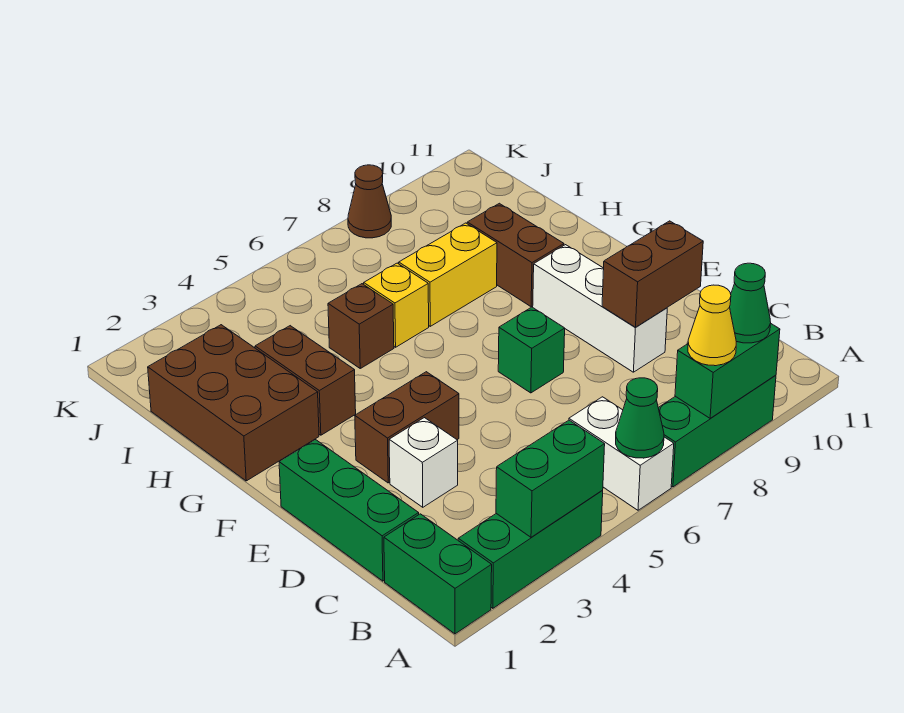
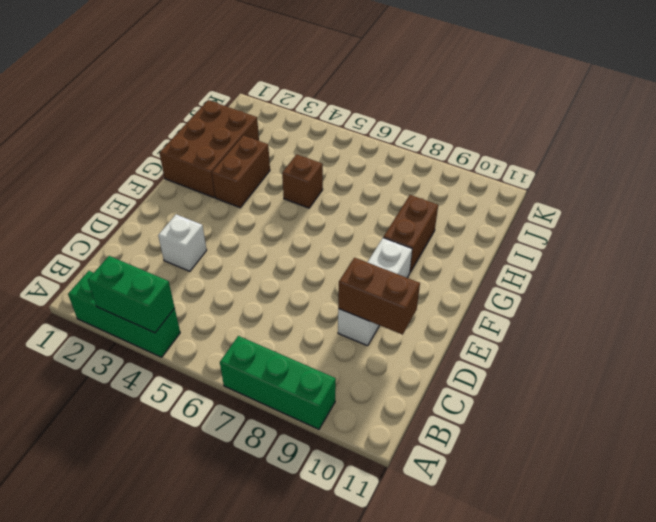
none -> green brick A1:B1 level 1
none -> white brick A6:B6 level 1
none -> green brick C1:E1 level 1

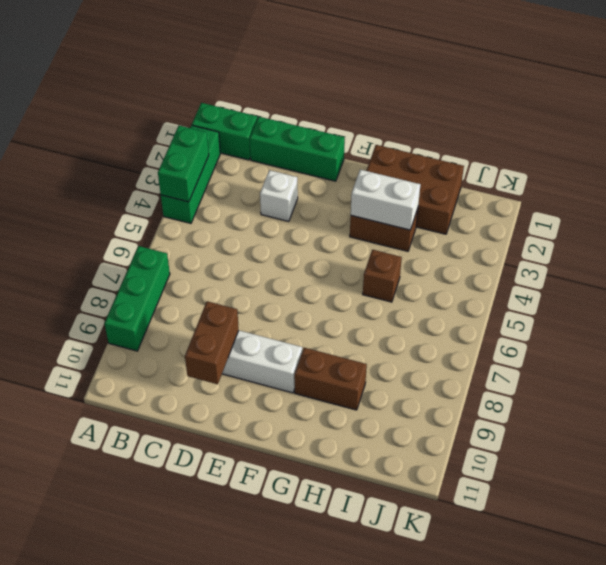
white brick G3:H3 level 2 -> white brick A6:B6 level 1
none -> brown brick E3:E4 level 1
none -> green brick E7 level 1
none -> yellow brick H6 level 1

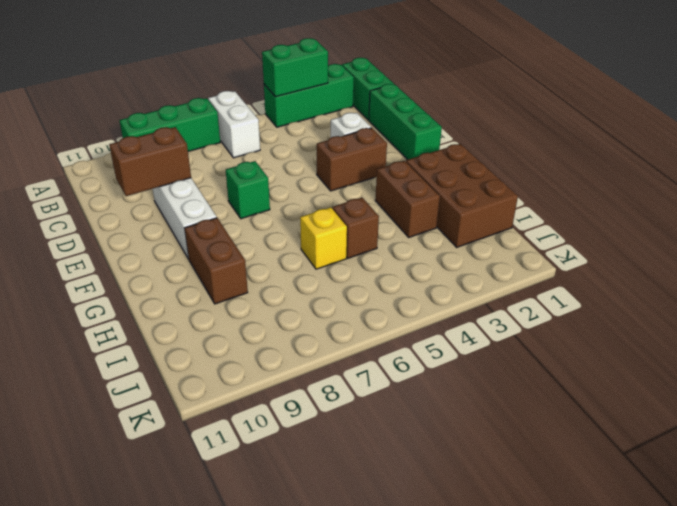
none -> yellow brick H7:H8 level 1
none -> brown cone K8 level 1
none -> green cone A6 level 2

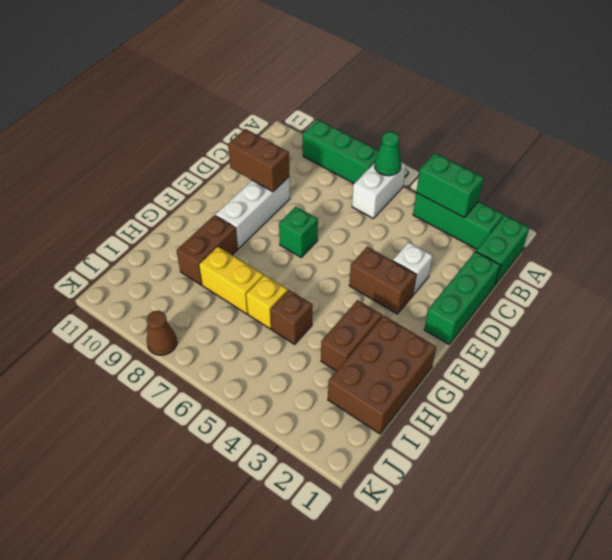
none -> green brick A8:A9 level 2
none -> yellow cone A8 level 3
none -> green cone A9 level 3

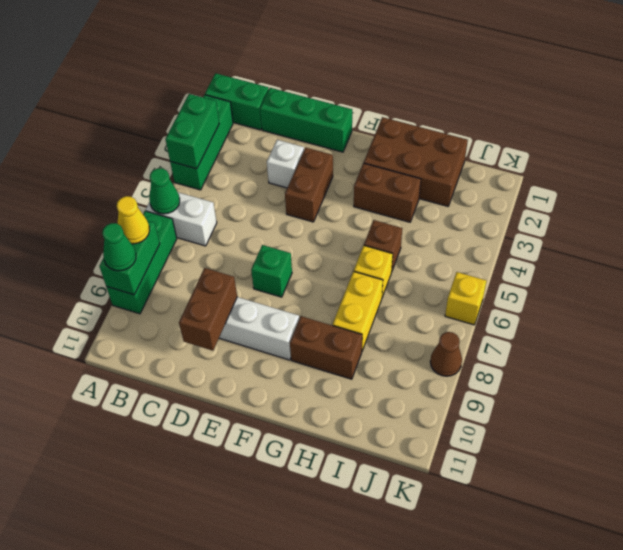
yellow brick K6 level 1 -> none

